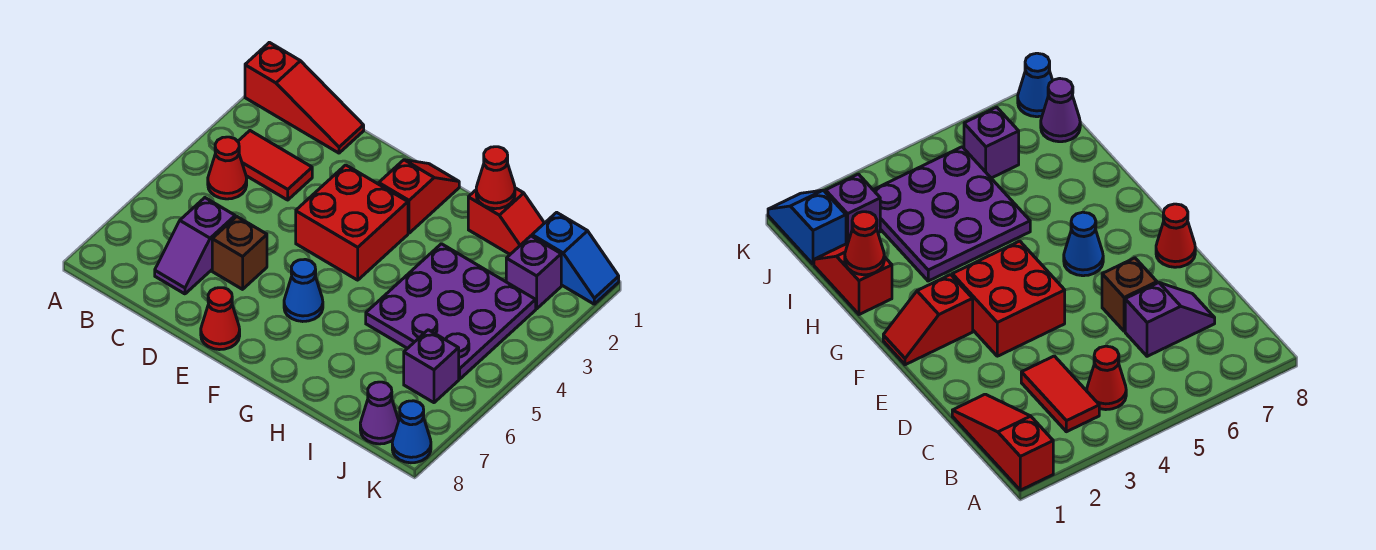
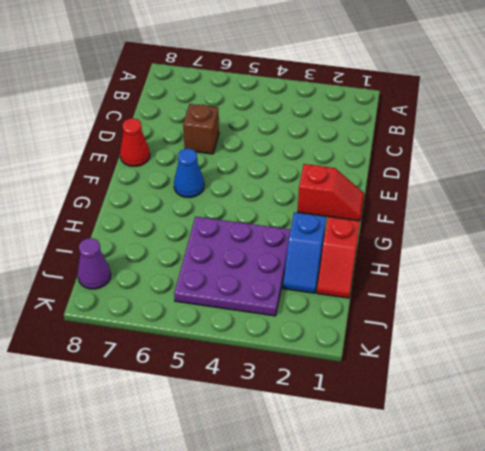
blue slope H2:I2 level 1 top H -> blue slope J1:K1 level 1 top J
none -> red slope A1:C1 level 1 top A
none -> red tile B3:C3 level 1
none -> red cone B4 level 1

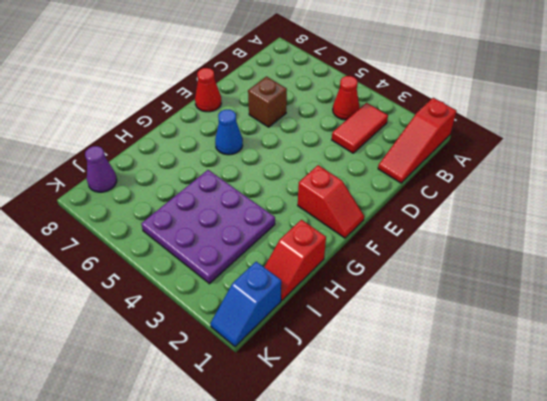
none -> purple slope C6:C7 level 1 top 6
none -> red brick E3:F4 level 1
none -> purple brick J2 level 1

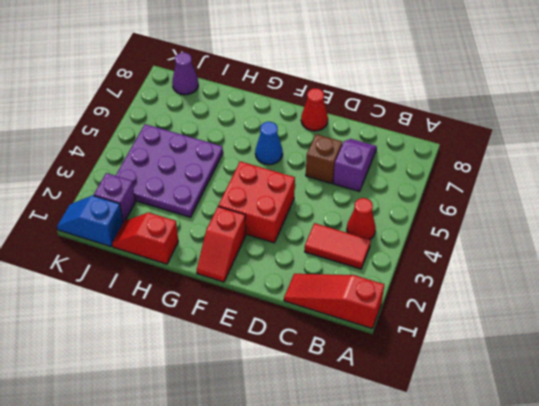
none -> purple brick J6 level 1
none -> blue cone K8 level 1
none -> red cone H1 level 2

